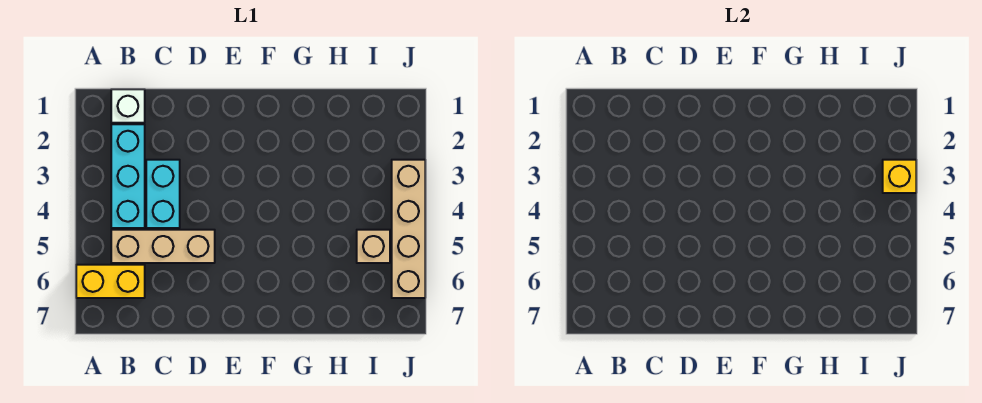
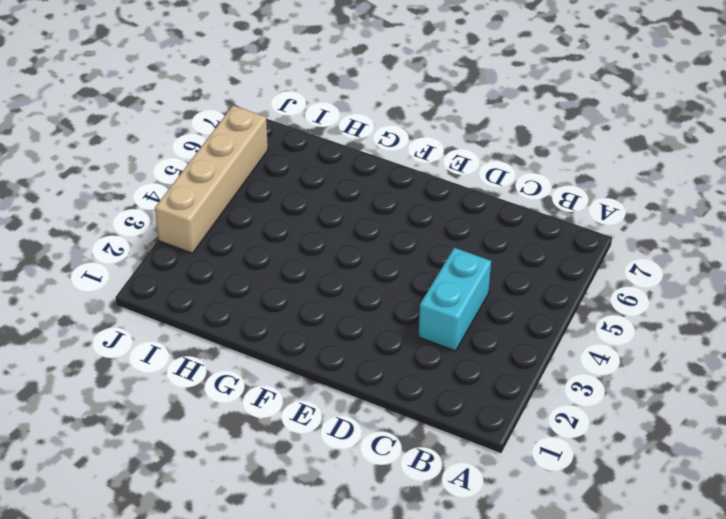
none -> yellow brick A6:B6 level 1
none -> white brick B1 level 1

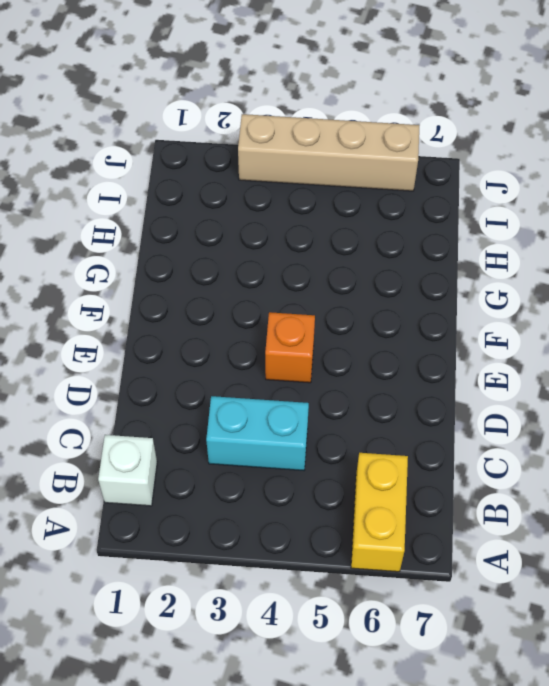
orange brick E4 level 1 -> none
none -> cyan brick B2:B4 level 1
none -> tan brick B5:D5 level 1

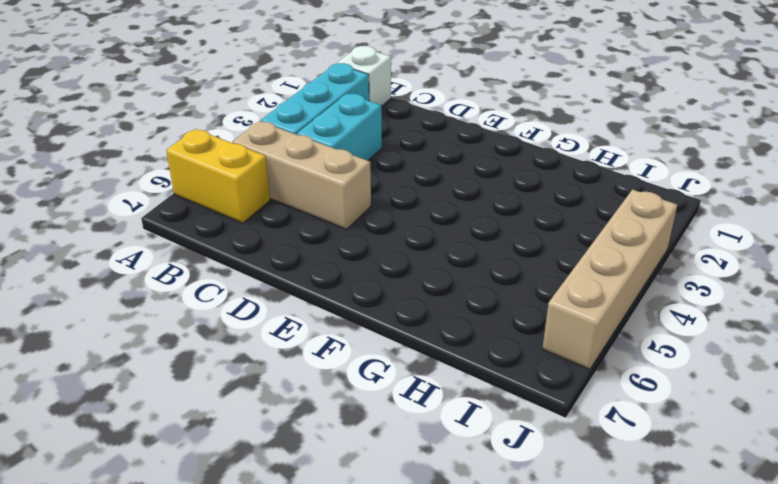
none -> tan brick I5 level 1
none -> yellow brick J3 level 2

